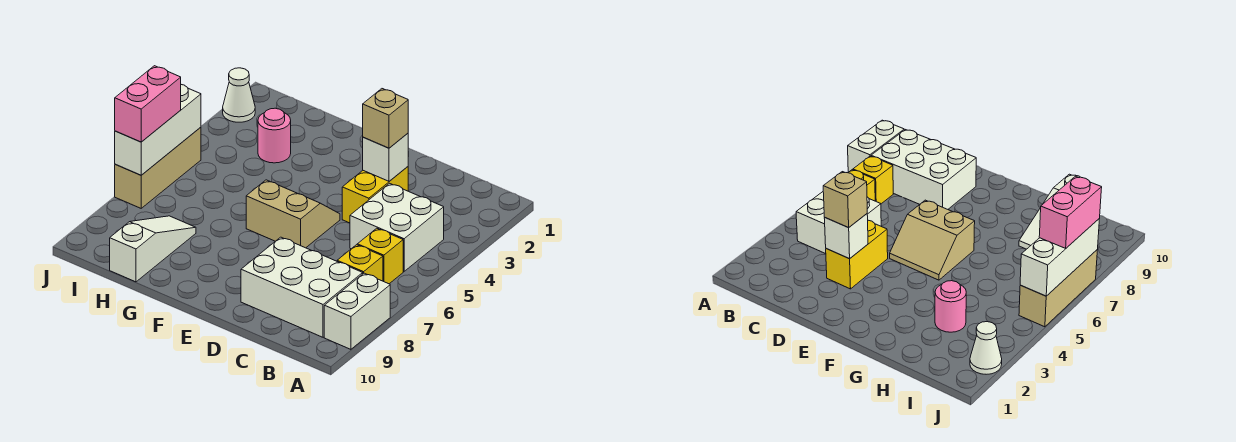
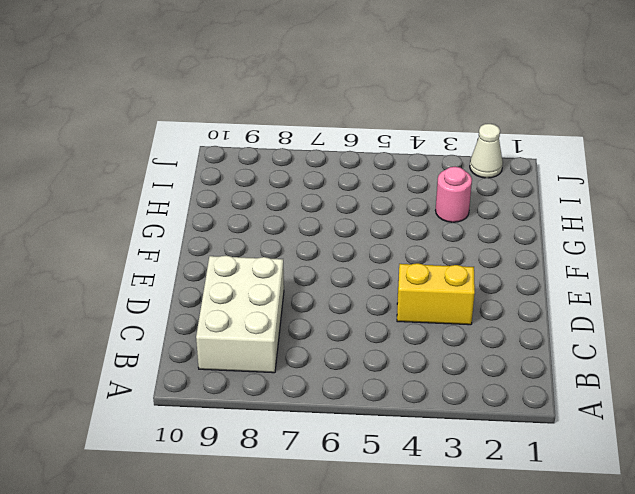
none -> white brick A8:A9 level 1
none -> white brick B4:C5 level 1
none -> yellow brick B6 level 1

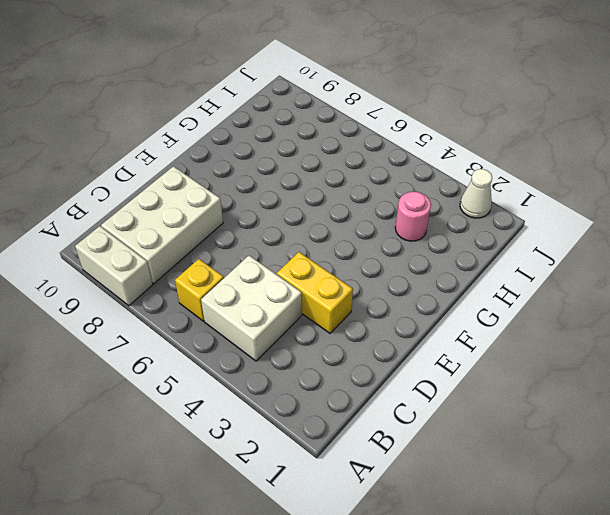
none -> yellow brick B7 level 1
none -> tan slope E5:F6 level 1 top 6
none -> white slope H8:H10 level 1 top 10

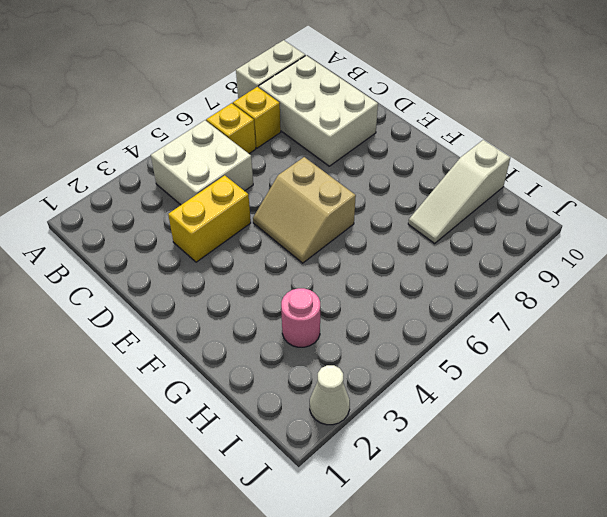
none -> tan brick J5:J7 level 1
none -> white brick D3 level 2
none -> white brick J5:J7 level 2

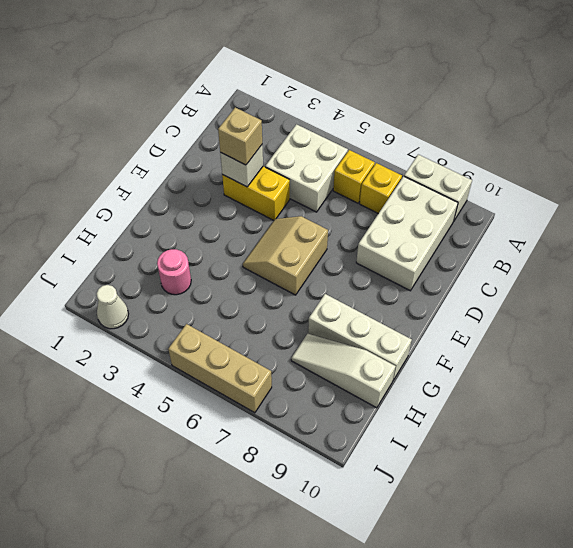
white brick G8:G10 level 1 -> white brick J5:J7 level 2
none -> pink brick J6:J7 level 3

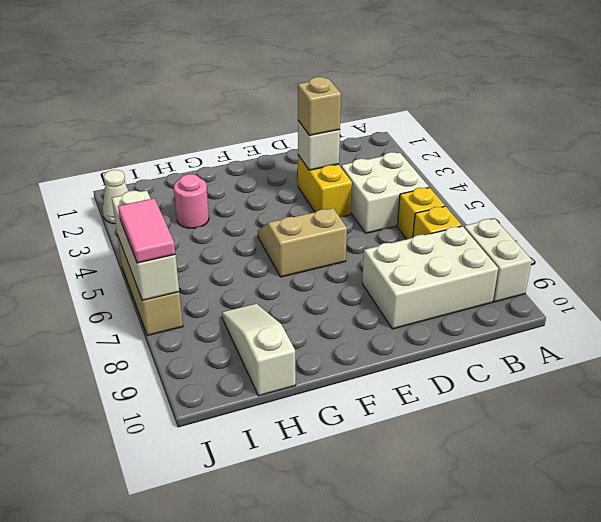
pink tile J6:J7 level 3 -> pink brick J6:J7 level 3

